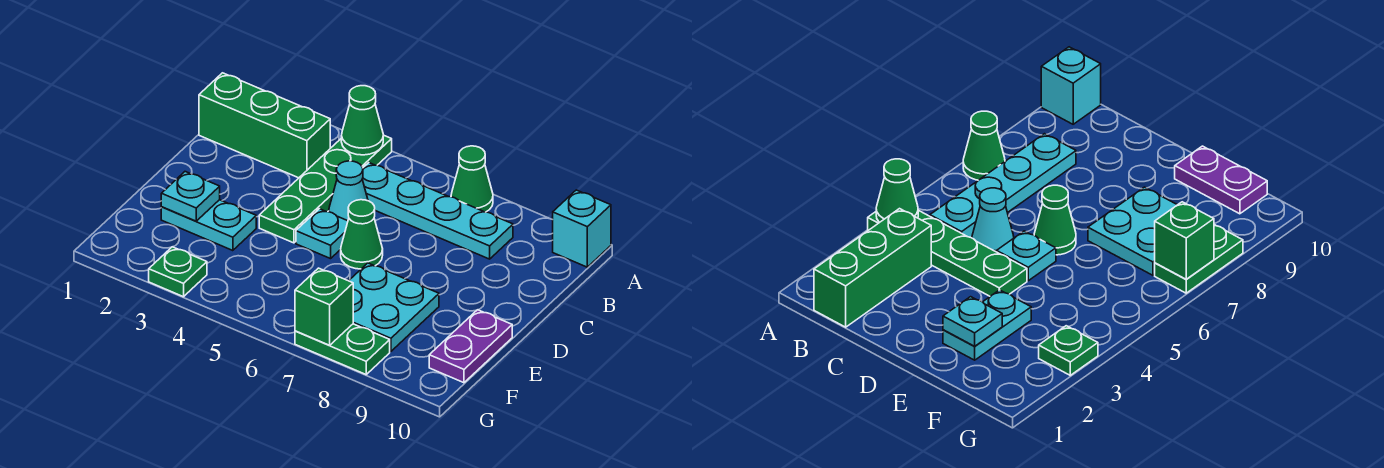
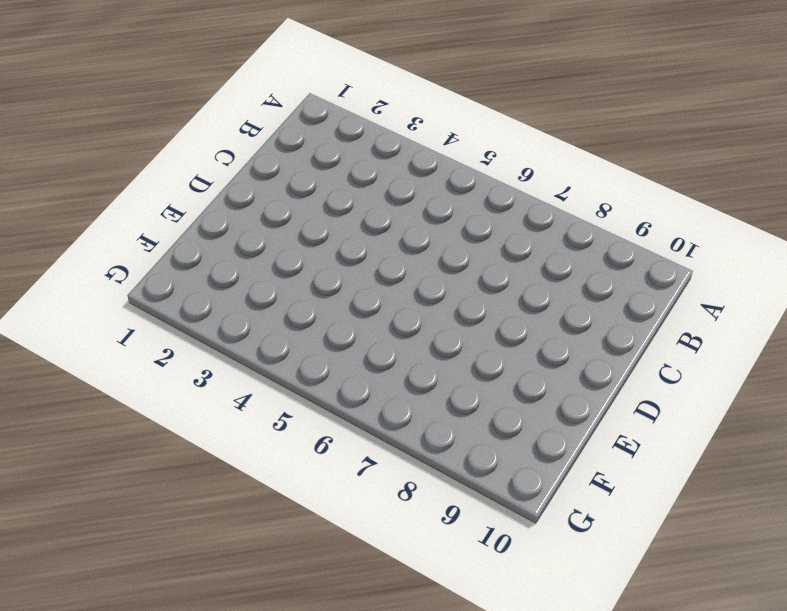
none -> green plate A4:D4 level 1
none -> green cone A7 level 1
none -> cyan brick A10 level 1

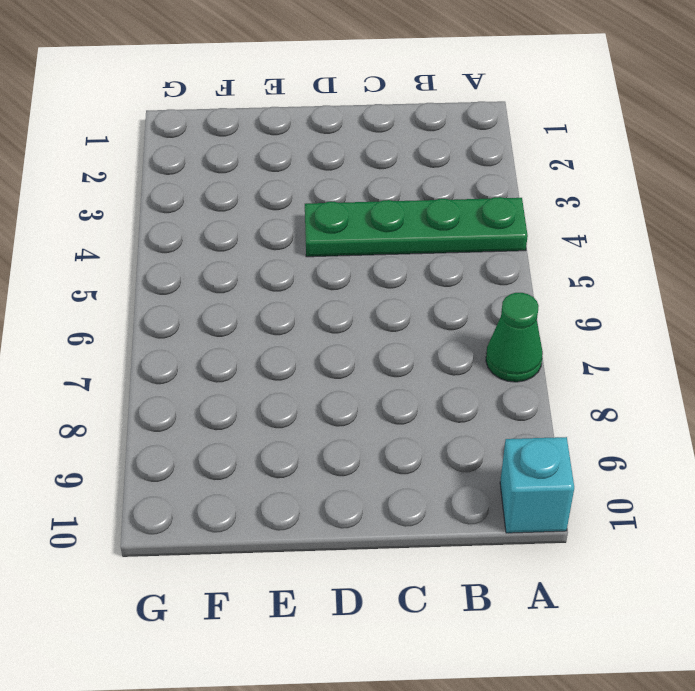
none -> green brick B1:B3 level 1
none -> cyan plate B5:B8 level 1
none -> cyan cone C5 level 1

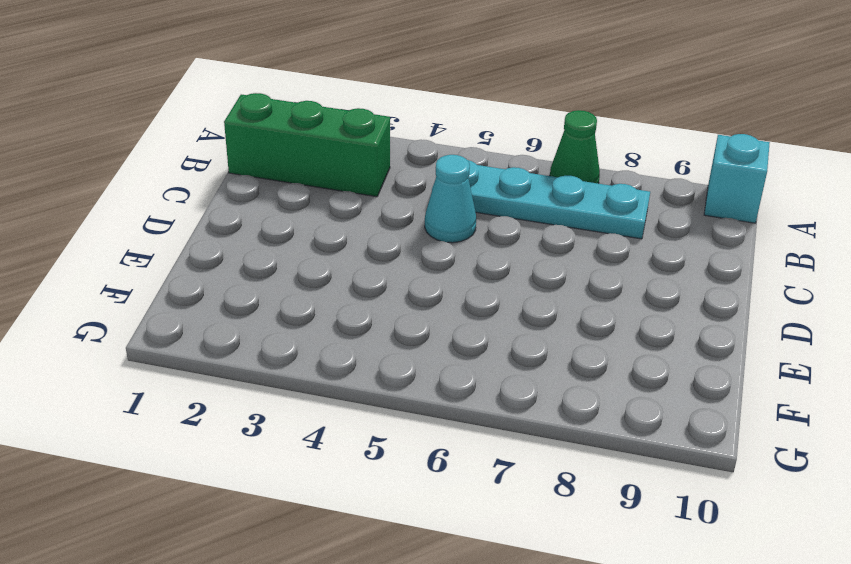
none -> green plate A4:D4 level 1
none -> cyan plate D5 level 1
none -> green cone D6 level 1

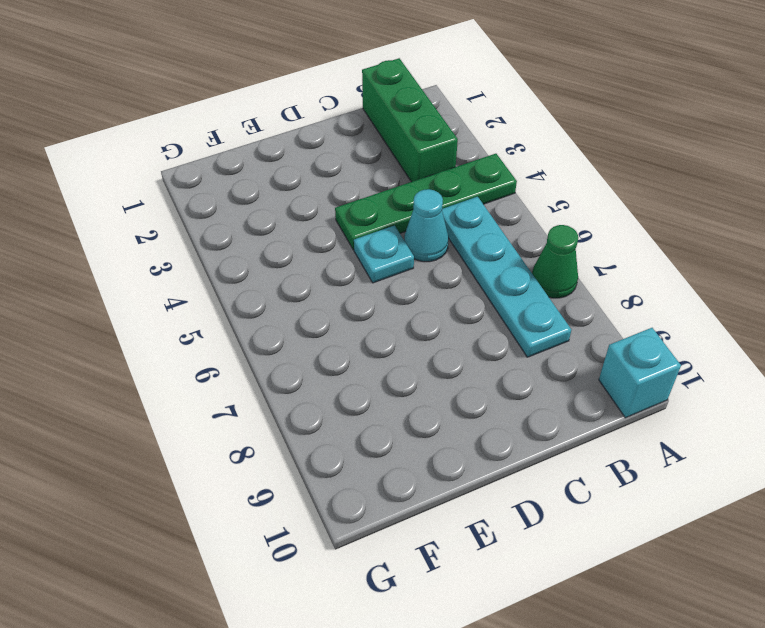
none -> green cone D6 level 1
none -> cyan plate E2:E3 level 1
none -> cyan plate E7:F8 level 1

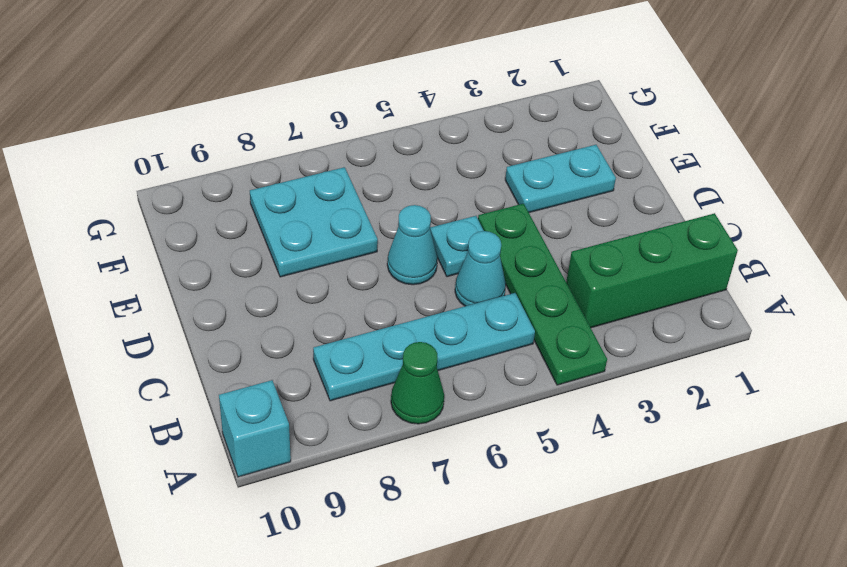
cyan cone D6 level 1 -> green cone D6 level 1
none -> purple plate E10:F10 level 1
none -> green plate G3 level 1
none -> green plate G7:G8 level 1

